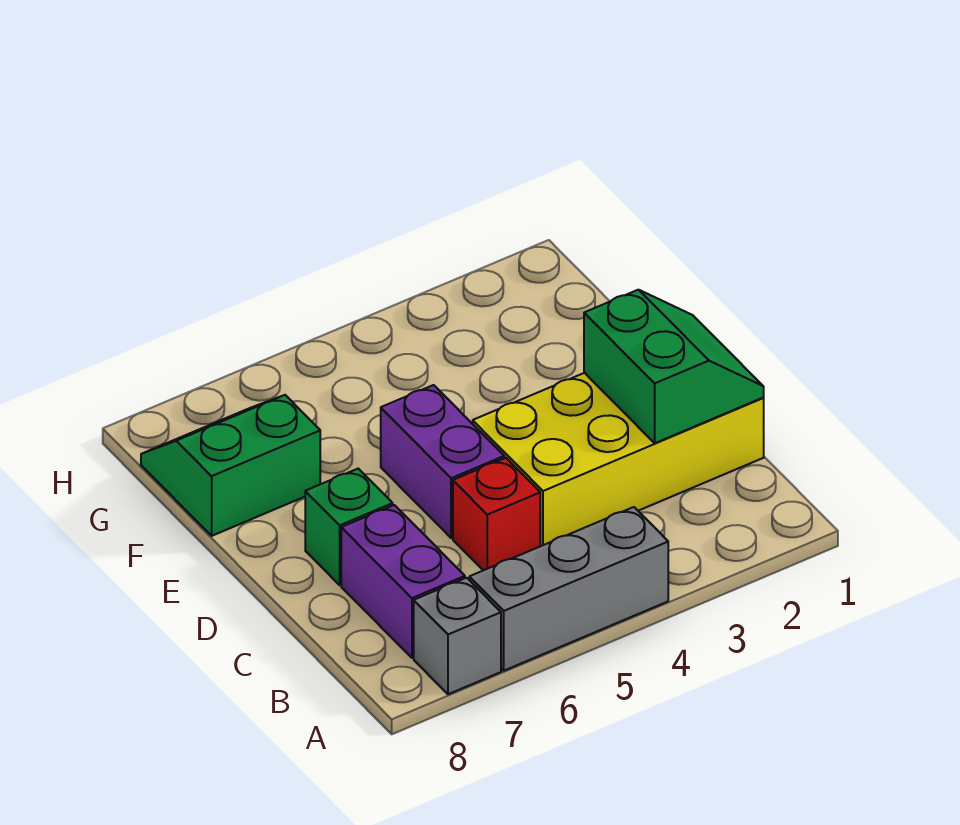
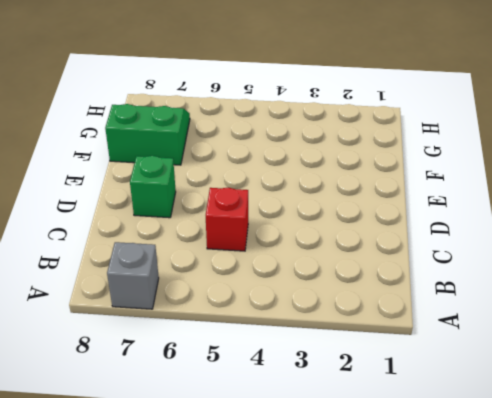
none -> grey brick A4:A6 level 1
none -> purple brick B7:C7 level 1

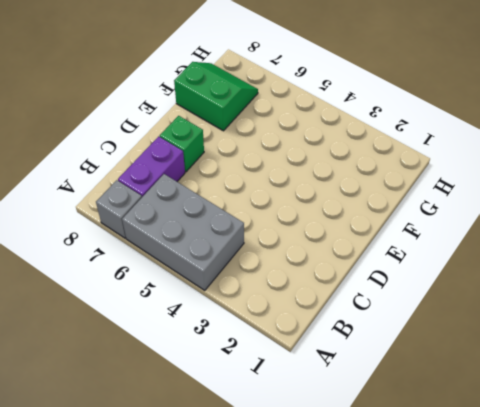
grey brick A4:B6 level 1 -> grey brick A4:A6 level 1
none -> yellow brick C1:D4 level 1
none -> red brick C5 level 1

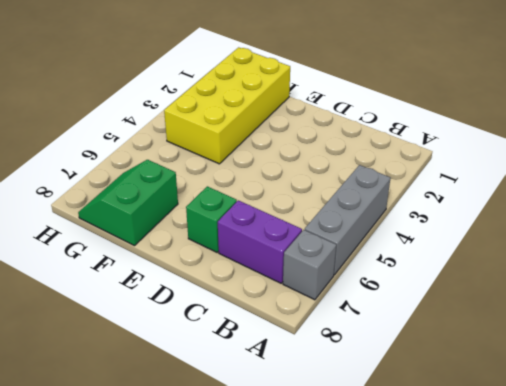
yellow brick F1:G4 level 1 -> yellow brick C1:D4 level 1
none -> red brick C5 level 1
none -> purple brick D5:E5 level 1

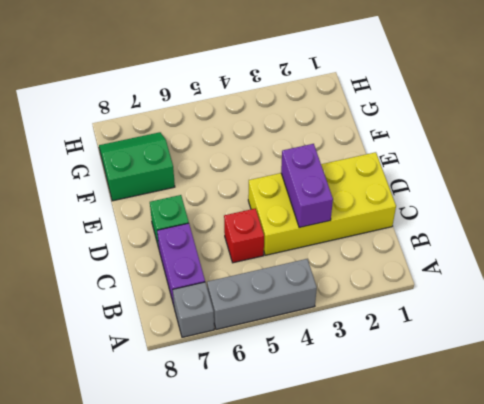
purple brick C3:D3 level 2 -> purple brick D5:E5 level 1
none -> green slope C1:D2 level 2 top 2

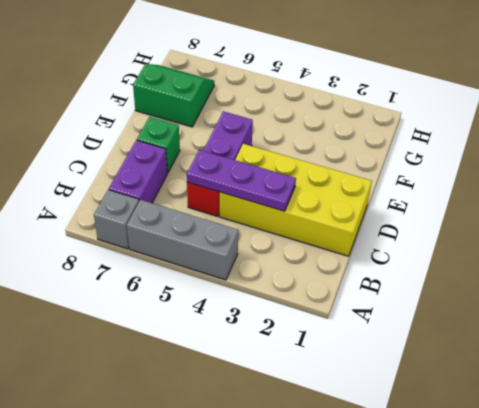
purple plate C3:C5 level 2 -> none
none -> green slope C1:D2 level 2 top 2

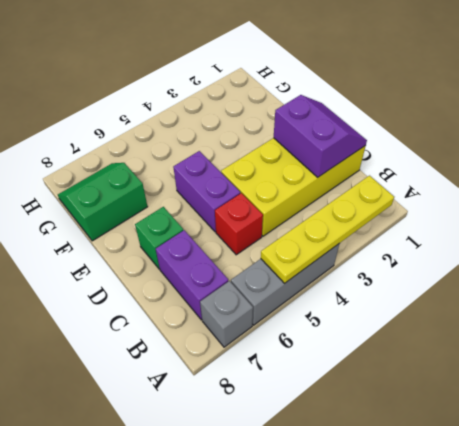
yellow plate A2:A5 level 2 -> none
purple slope C1:D2 level 2 top 2 -> green slope C1:D2 level 2 top 2

